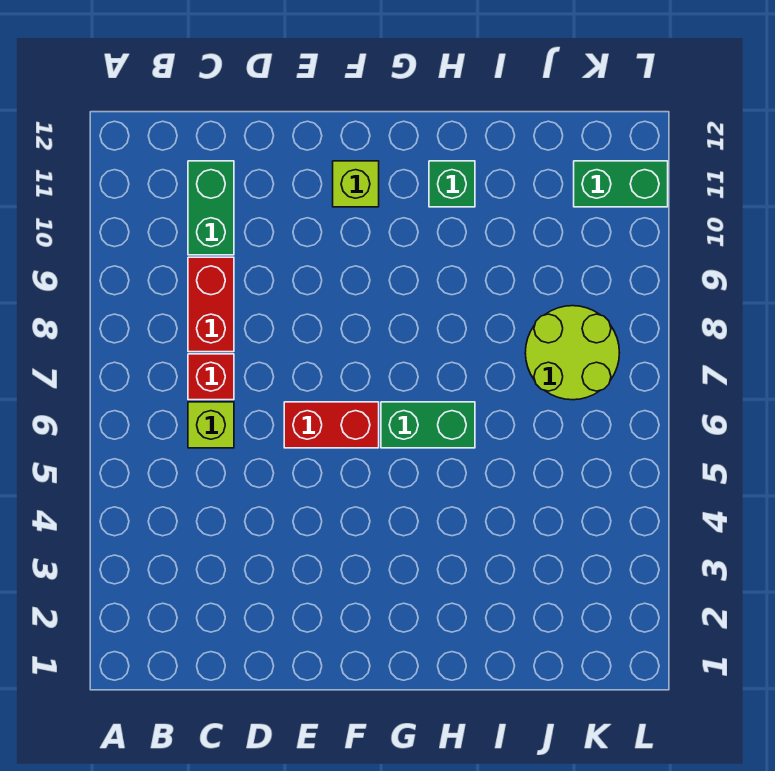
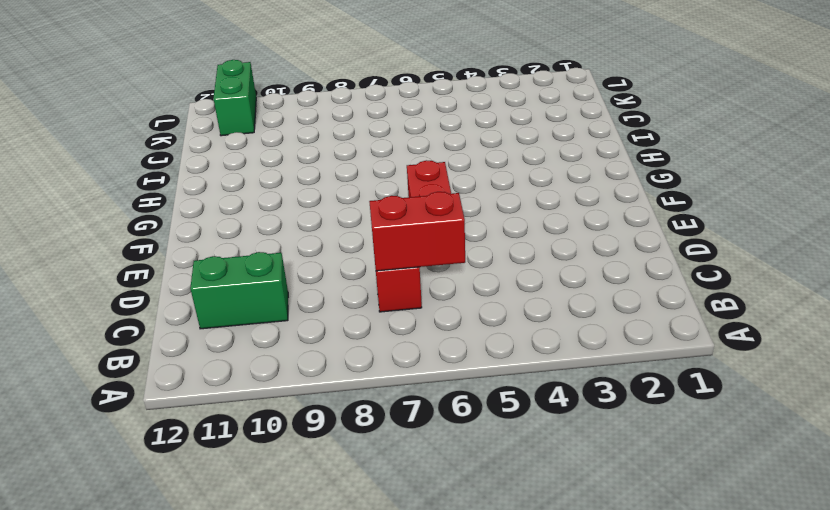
red brick C6:C7 level 2 -> red brick C8:C9 level 1
none -> lime brick C6 level 1
none -> lime brick F11 level 1

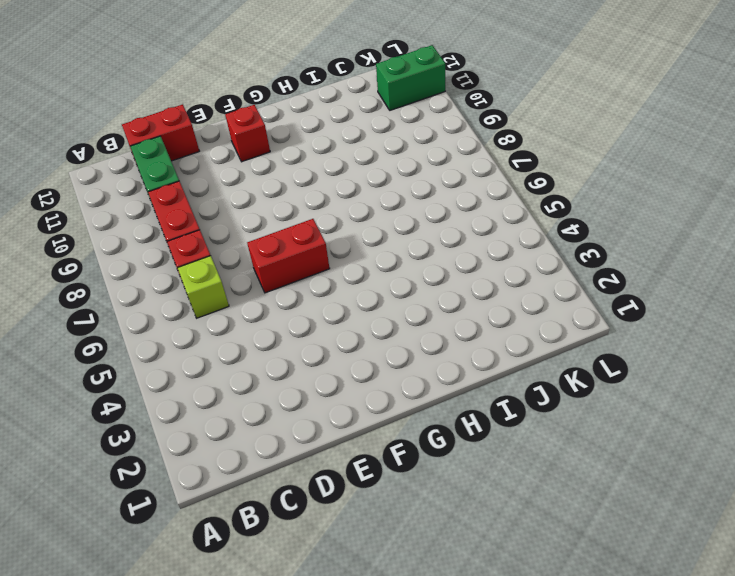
red brick C12:D12 level 1 -> none
red brick F11 level 1 -> lime brick F11 level 1
none -> green brick G6:H6 level 1
none -> green brick H11 level 1

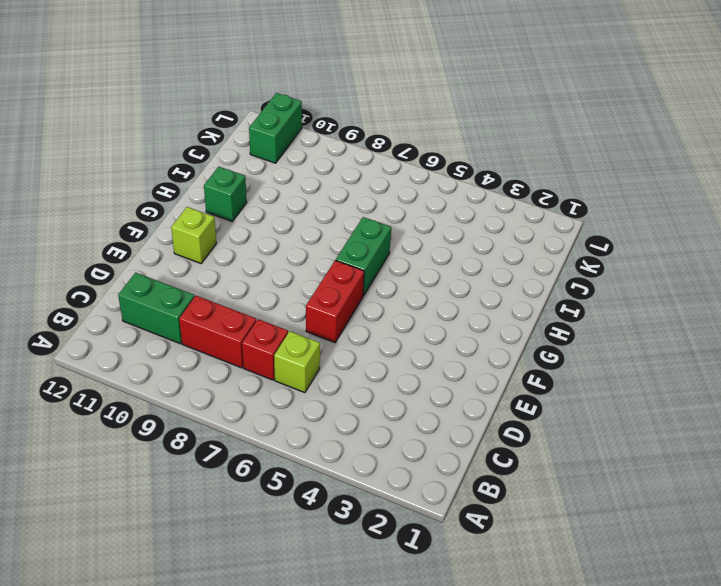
none -> lime round brick J7:K8 level 1

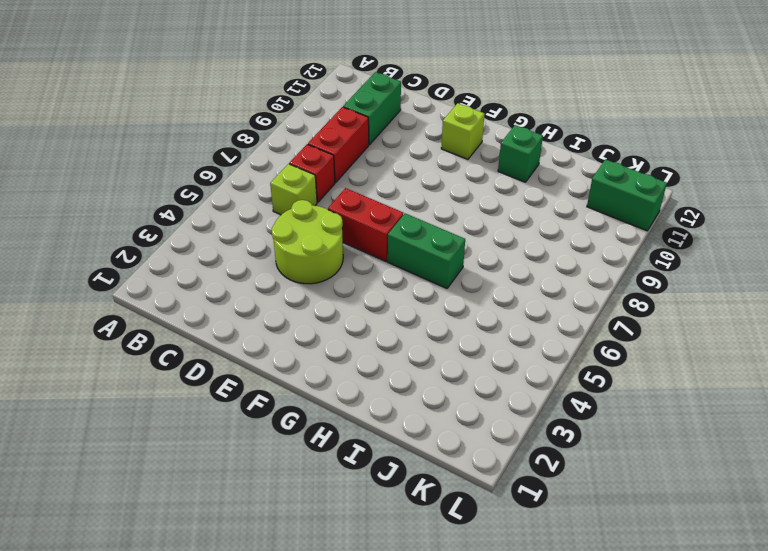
lime round brick D4:E5 level 1 -> lime round brick J7:K8 level 1

